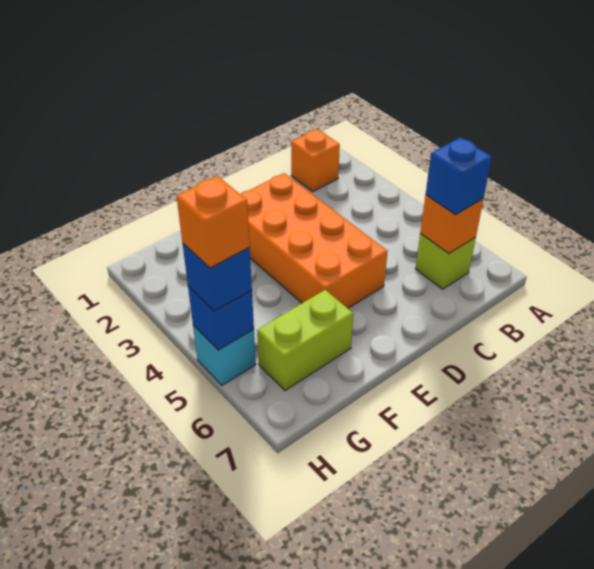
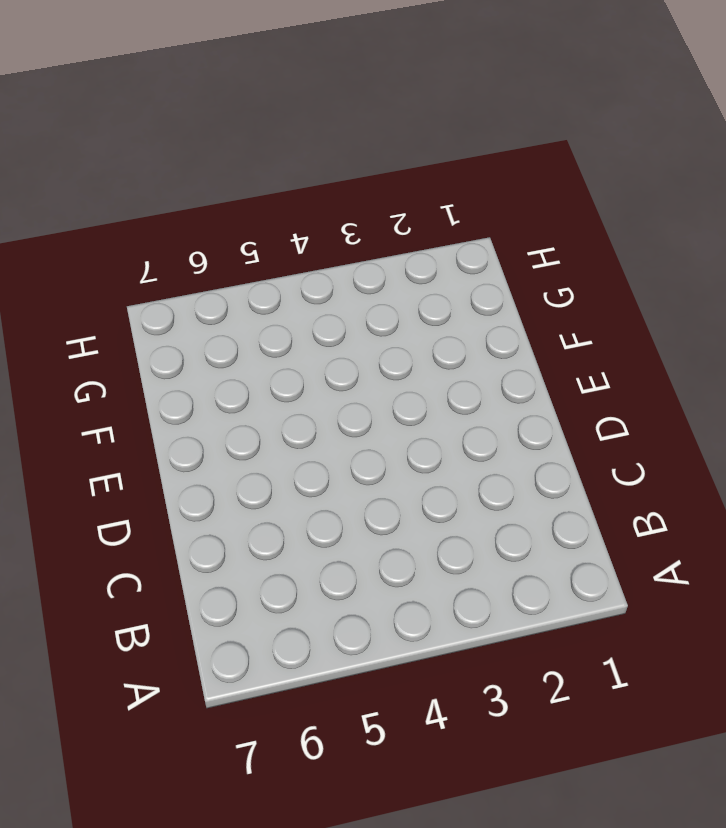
none -> orange brick B1 level 1
none -> lime brick B6 level 1

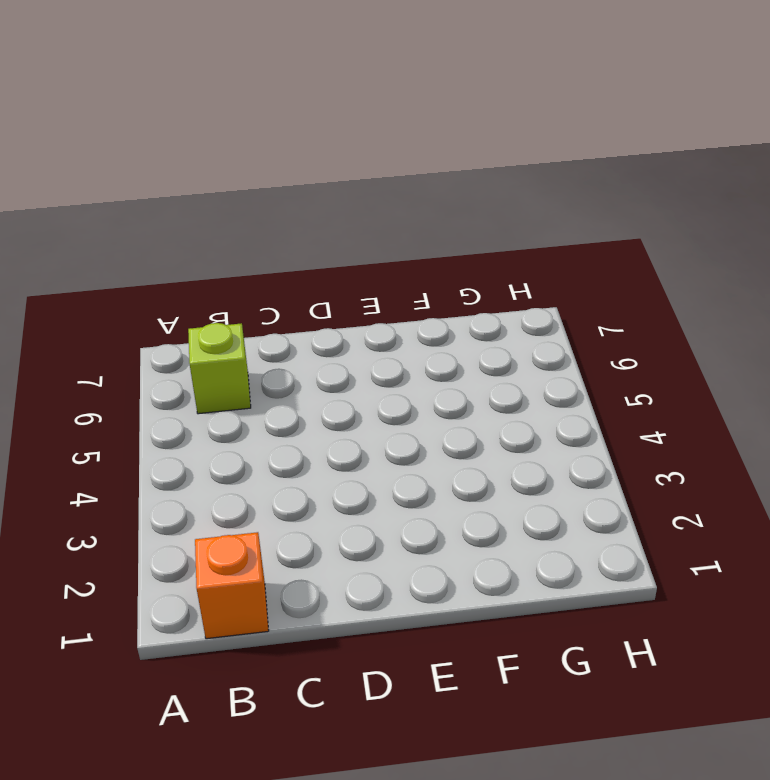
none -> orange brick D2:E5 level 1
none -> lime brick F6:G6 level 1

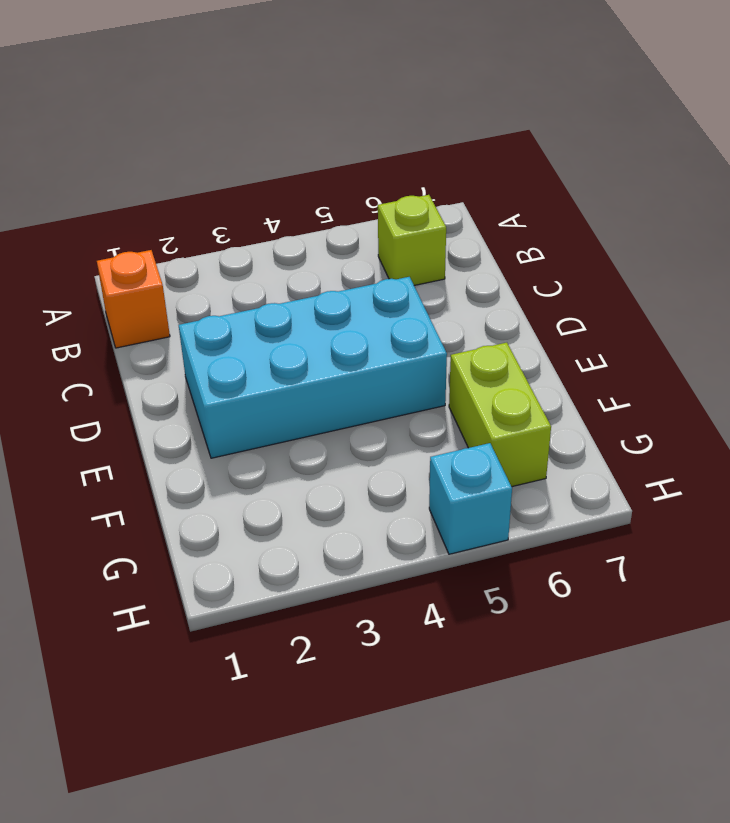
cyan brick D2:E5 level 1 -> orange brick D2:E5 level 1
none -> orange brick B6 level 2
none -> blue brick H5 level 2

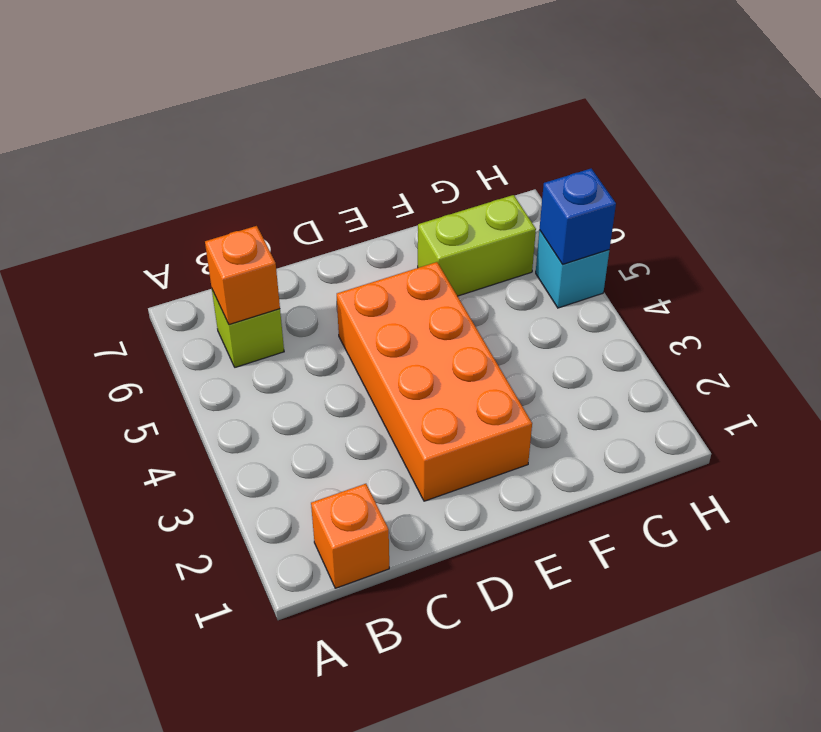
none -> blue brick B6 level 3
none -> blue brick H5 level 3

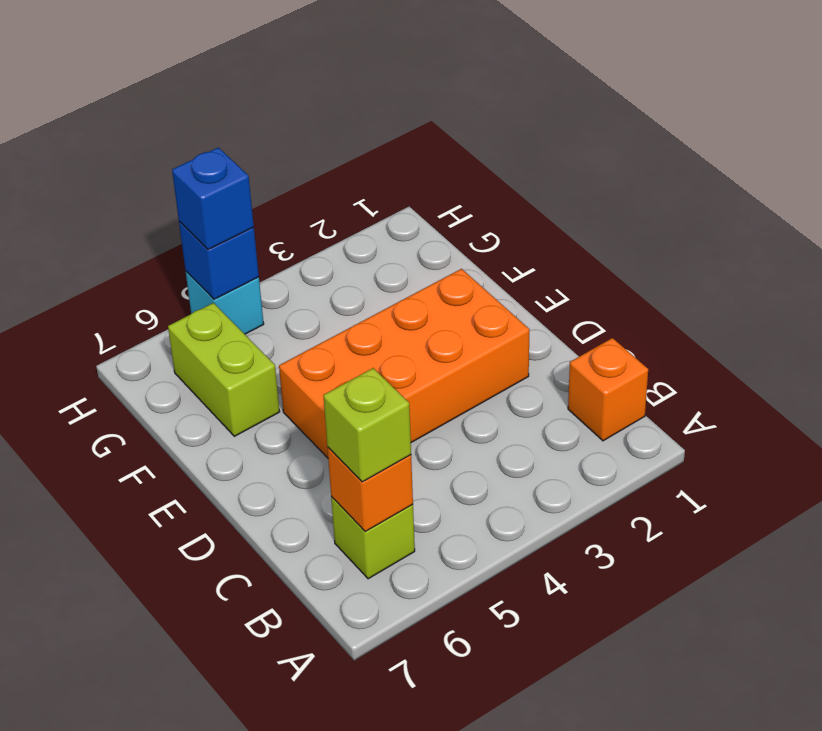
lime brick B6 level 3 -> blue brick B6 level 3
none -> orange brick H5 level 4

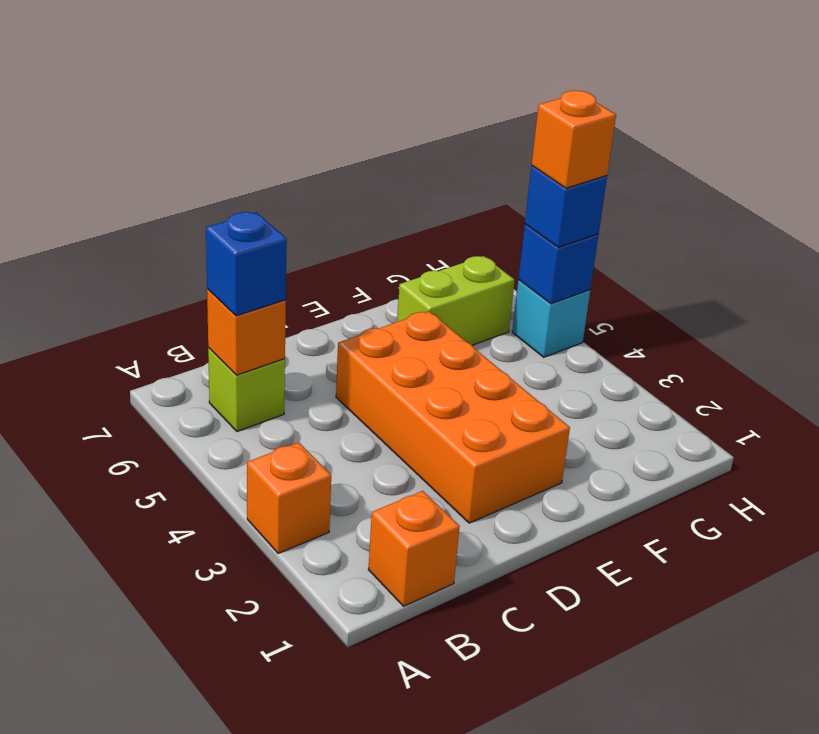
orange brick A3 level 1 -> none

